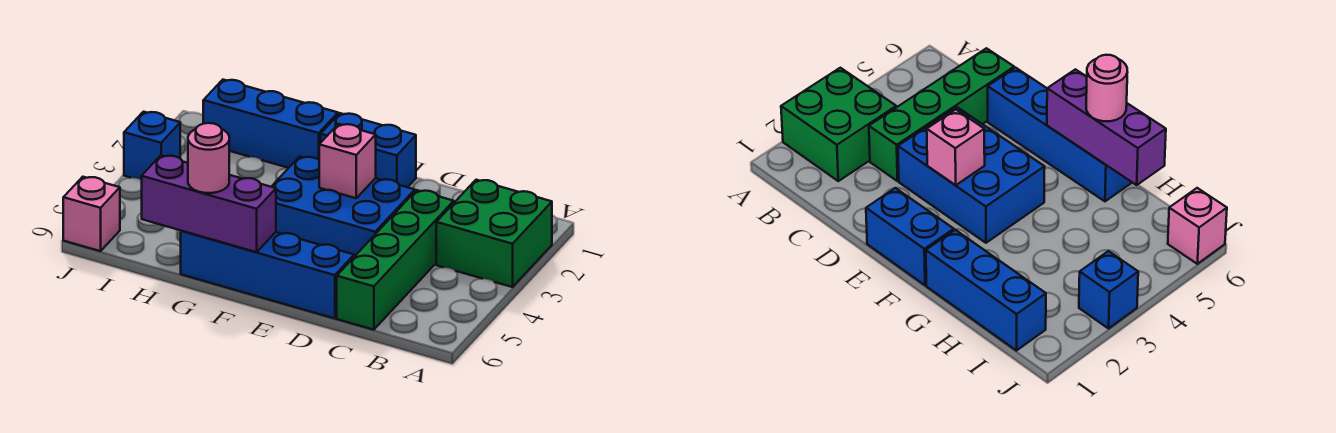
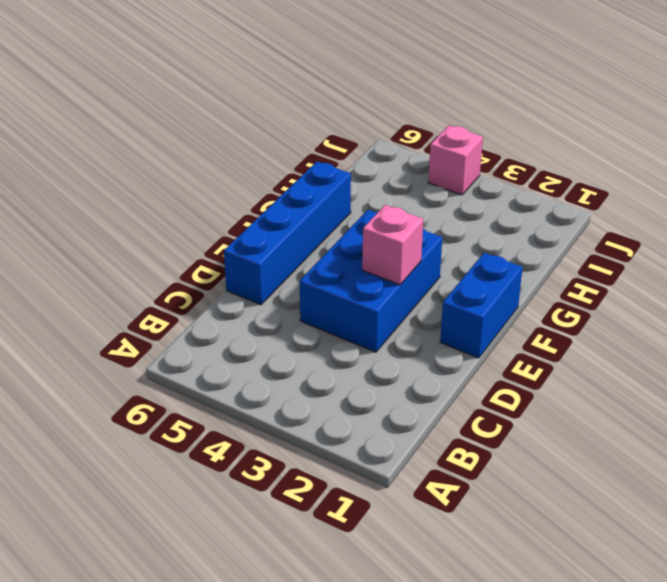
pink brick J4 level 1 -> pink brick J6 level 1
none -> green brick A2:B3 level 1
none -> green brick C3:C6 level 1

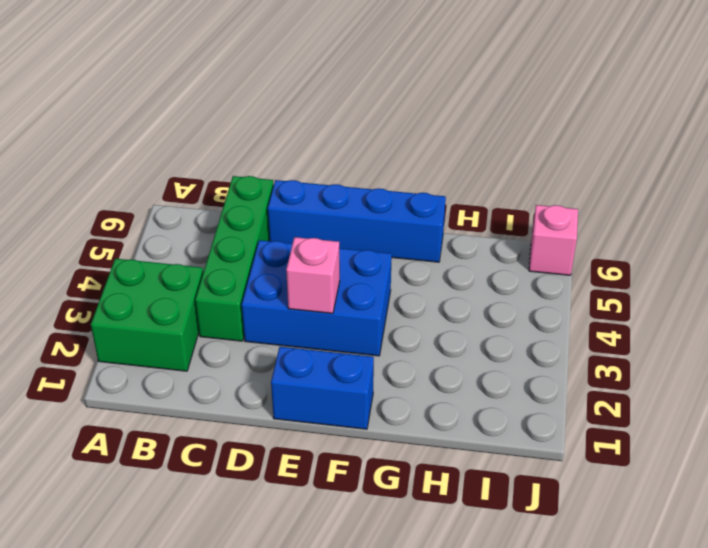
none -> blue brick G1:I1 level 1
none -> blue brick J3 level 1

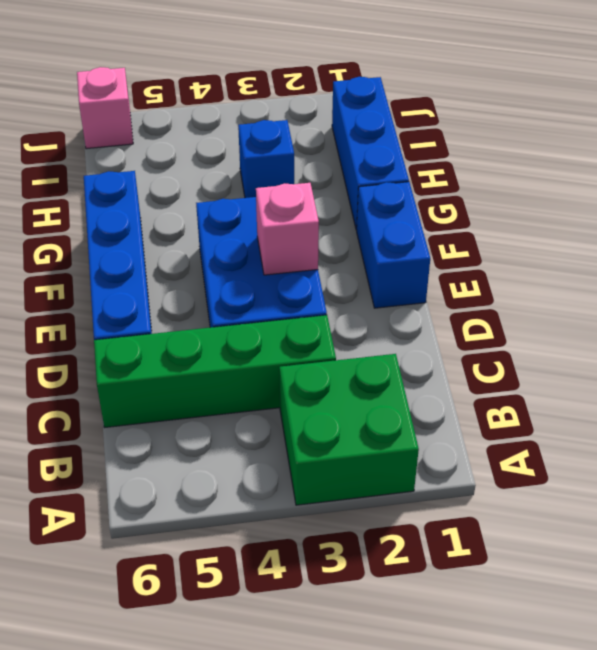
blue brick H3 level 1 -> blue brick J3 level 1
none -> purple brick F6:H6 level 2
none -> pink round brick G6 level 3

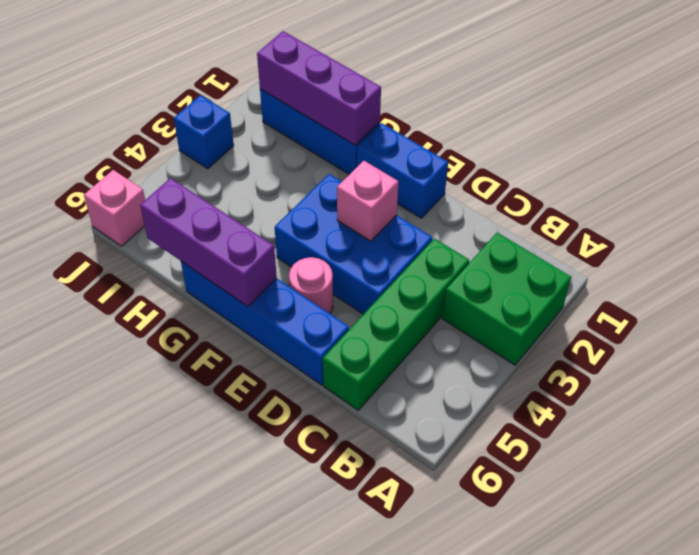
pink round brick E5 level 1 -> pink round brick G6 level 3
purple brick G1:I1 level 2 -> none

